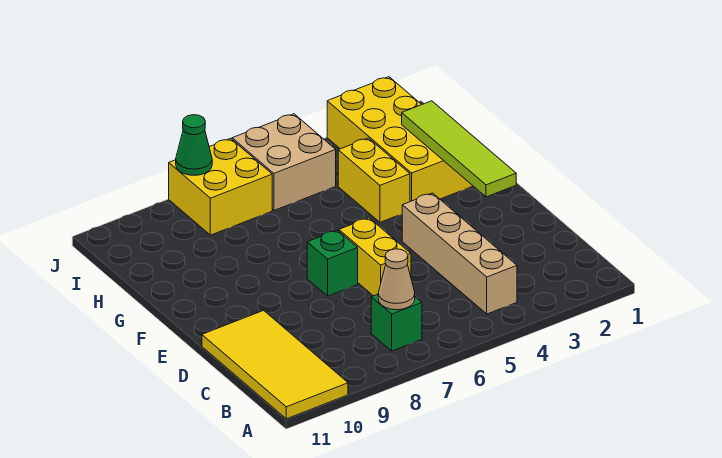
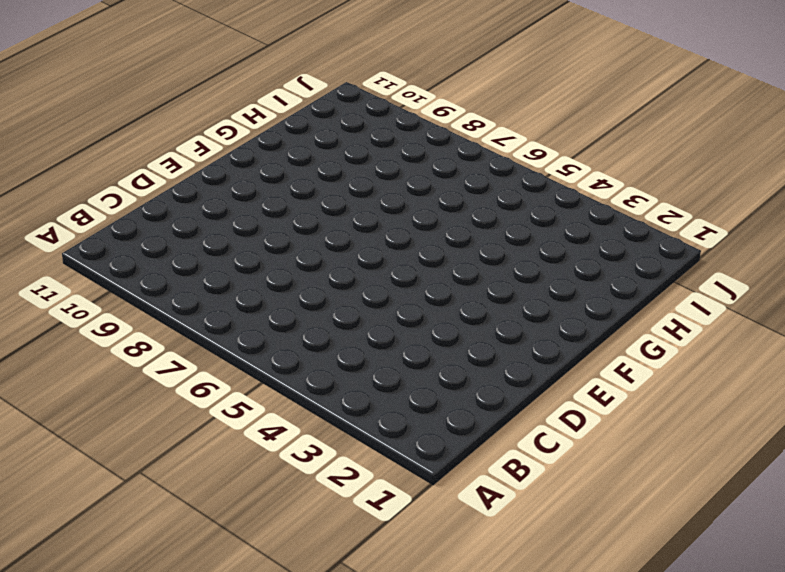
none -> yellow tile A10:D11 level 1
none -> tan brick B4:E4 level 1
none -> green brick B7 level 1

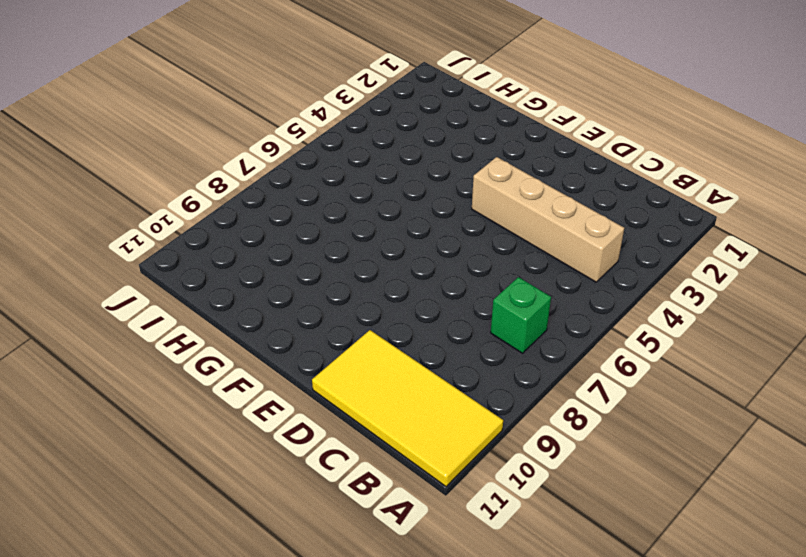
none -> yellow brick D6:E6 level 1
none -> green brick E7 level 1
none -> yellow brick G2:J3 level 1

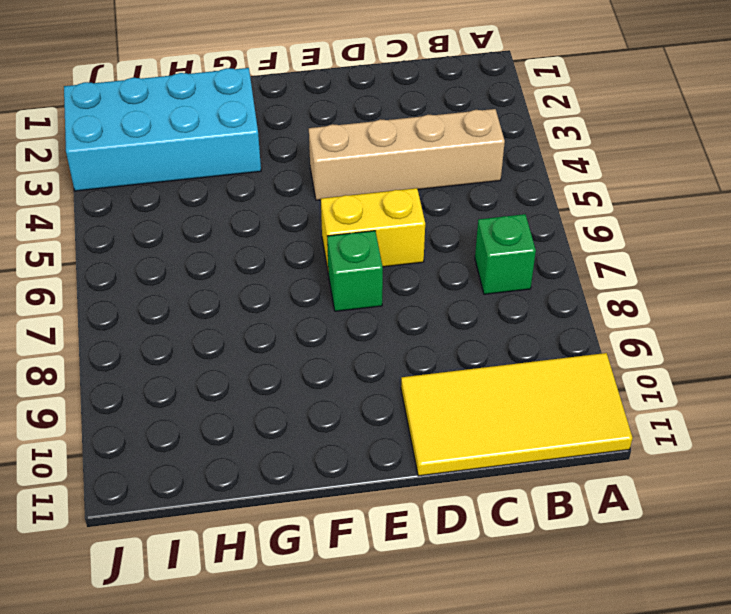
cyan brick G2:J3 level 1 -> yellow brick G2:J3 level 1
none -> yellow brick G4:H4 level 1
none -> tan brick I5:J6 level 1
none -> yellow brick I7:J8 level 1

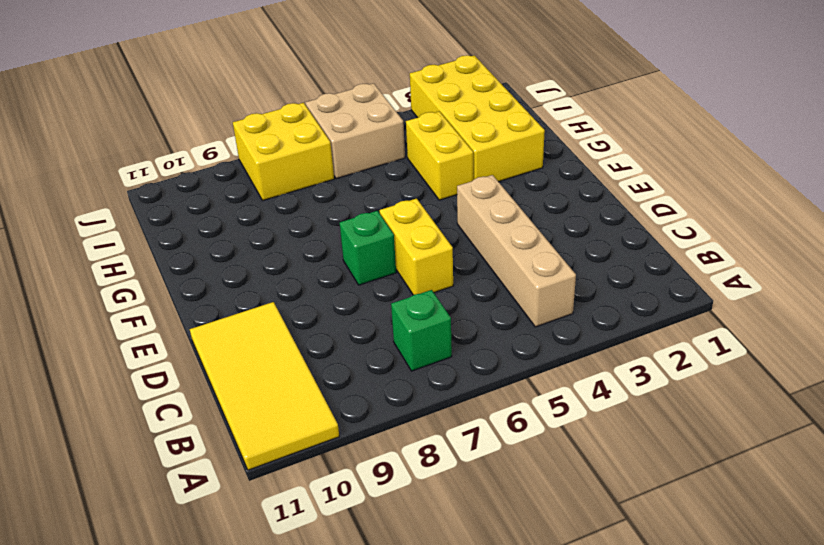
none -> tan cone B7 level 2
none -> lime tile E2:H2 level 2
none -> green cone J8 level 2

